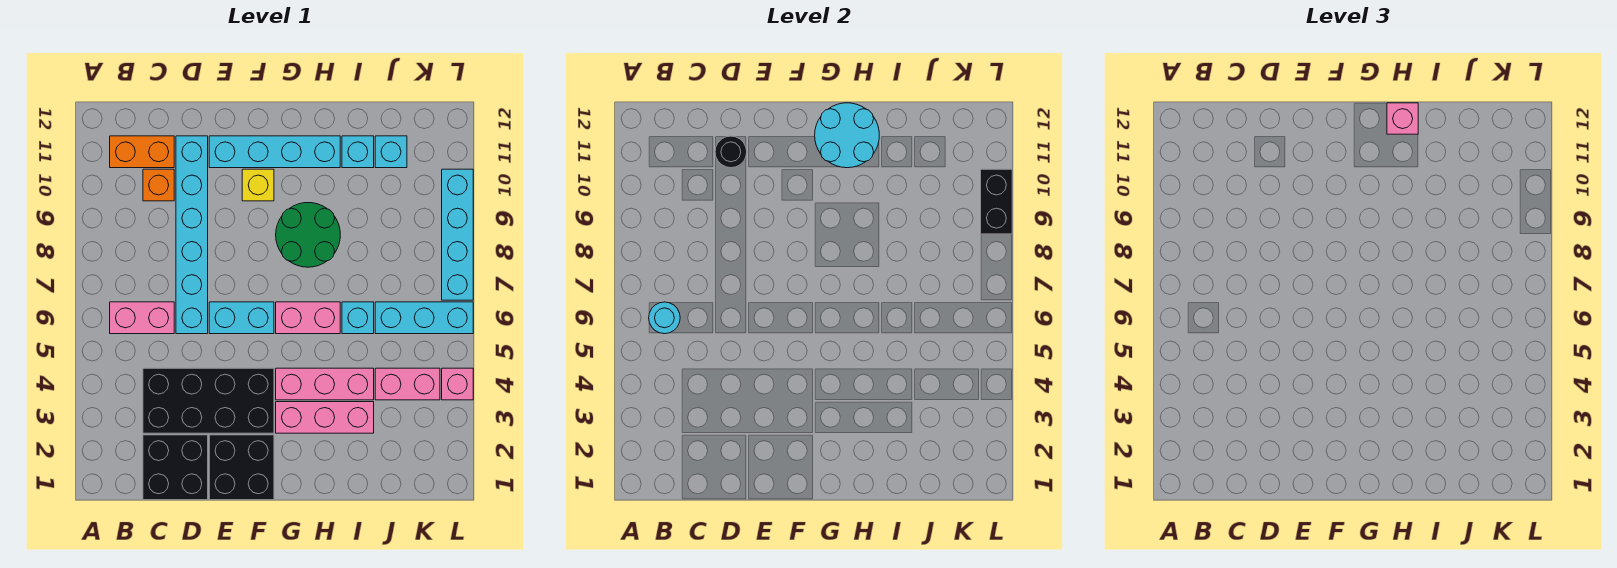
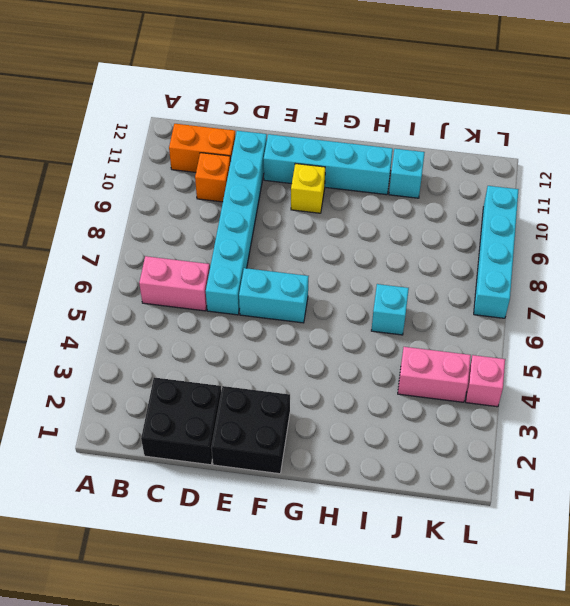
none -> black brick C3:F4 level 1
none -> pink brick G3:I3 level 1
none -> pink brick G4:I4 level 1

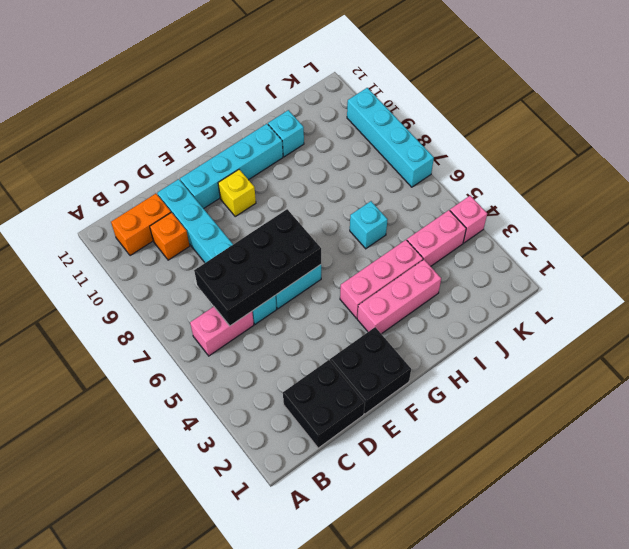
black brick C6:F7 level 2 -> black brick C3:F4 level 1
none -> pink brick G6:H6 level 1
none -> green round brick G8:H9 level 1
none -> cyan brick J6:L6 level 1

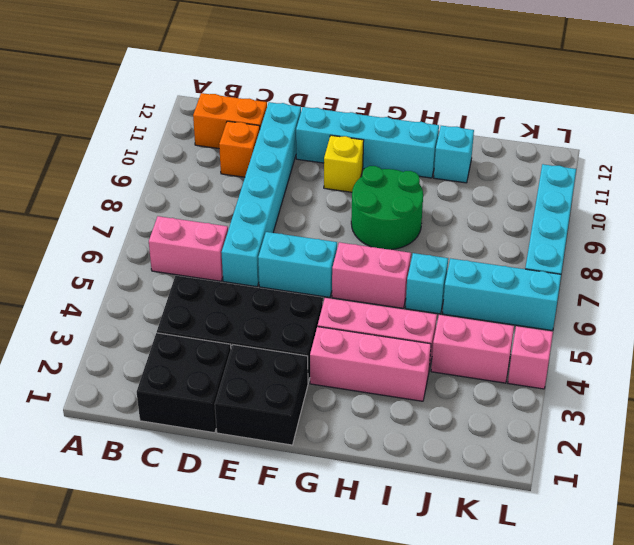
none -> cyan brick J11 level 1
none -> cyan round brick B6 level 2
none -> black round brick D11 level 2

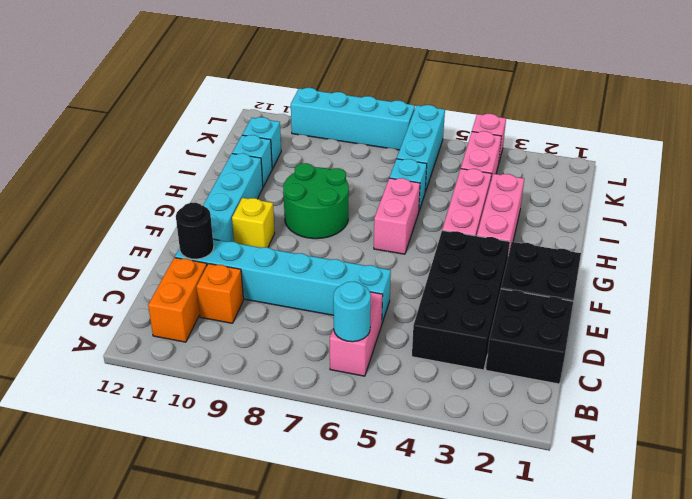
none -> cyan brick E6:F6 level 1
none -> cyan round brick G11:H12 level 2
none -> black brick L9:L10 level 2

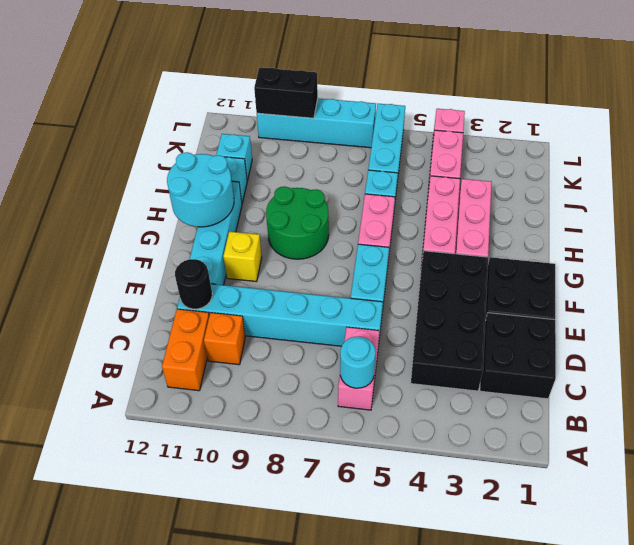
none -> pink brick H12 level 3

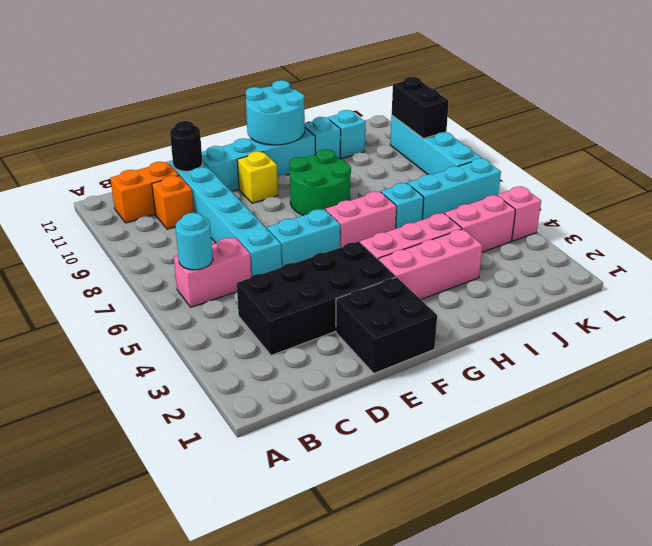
none -> black brick C1:D2 level 1
none -> pink brick H12 level 3

